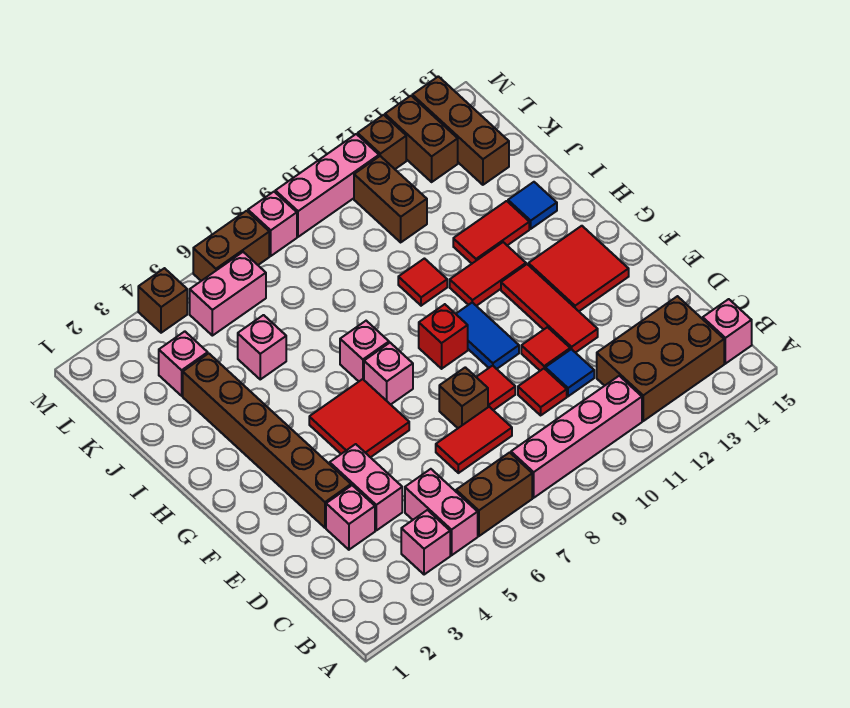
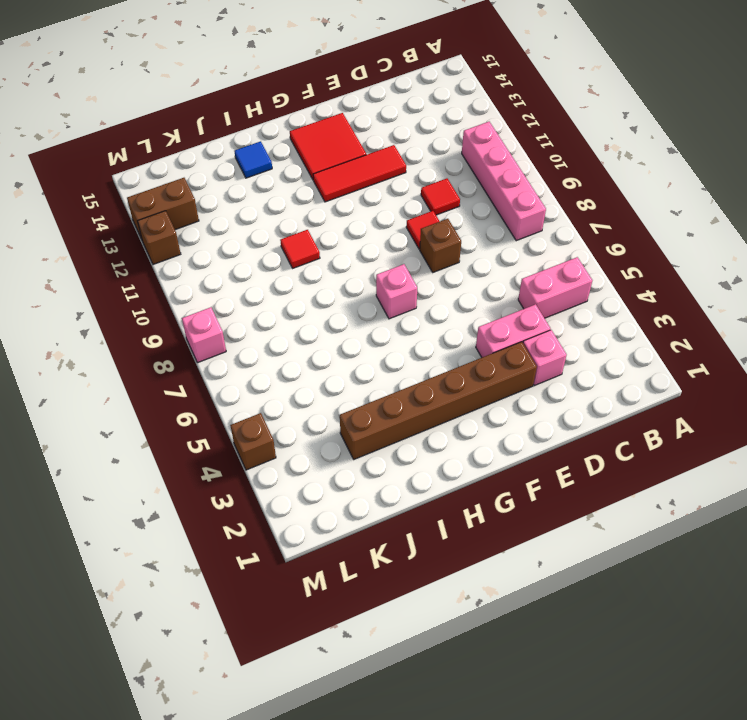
none -> pink brick B4 level 1
none -> brown brick B6:B7 level 1
none -> brown brick B12:C14 level 1
none -> pink brick B15 level 1

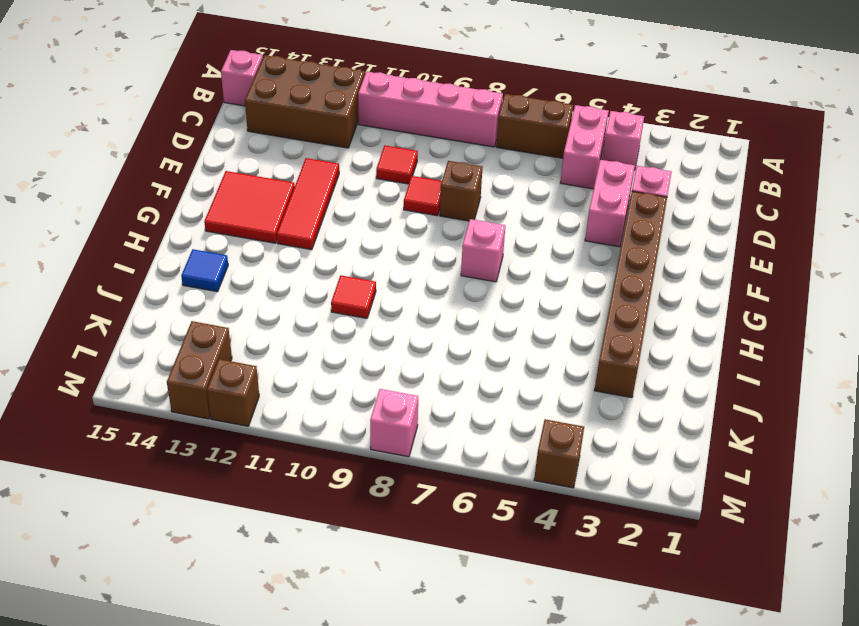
none -> red tile D7:D8 level 1
none -> blue tile D11 level 1
none -> red tile E11 level 1
none -> red tile F5:G6 level 1

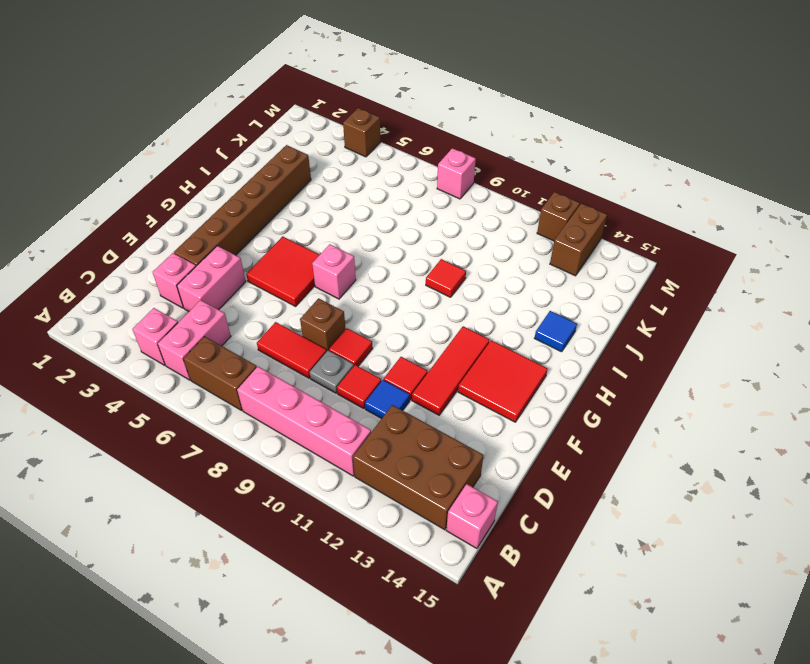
grey plate D9 level 1 -> none
none -> blue tile F10:G10 level 1
none -> red brick G9 level 1
none -> pink brick H7 level 1
none -> red tile H11:H12 level 1

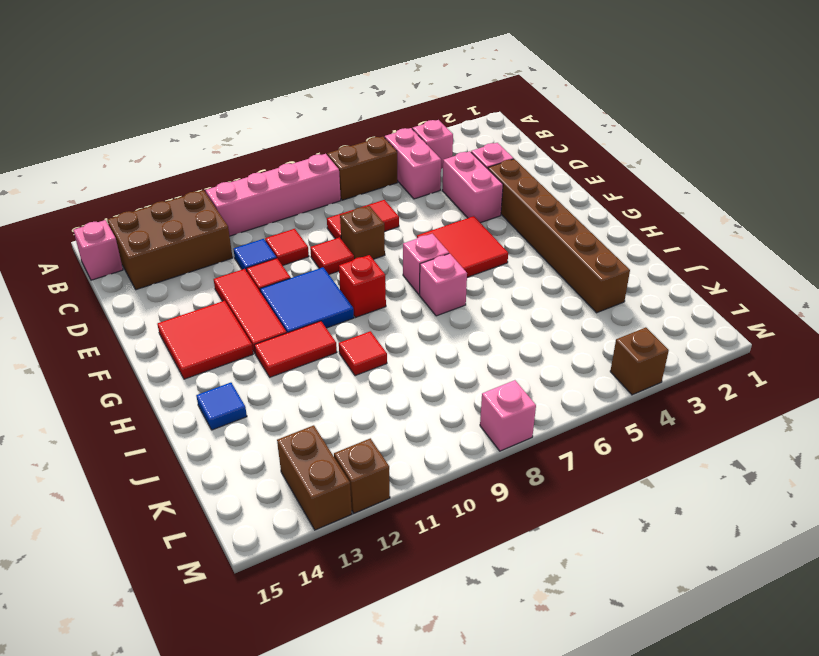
blue tile F10:G11 level 1 -> blue tile F10:G10 level 1
none -> red tile I12:I13 level 1
none -> pink brick J5 level 1
none -> pink brick K3 level 1
none -> brown brick K11:L11 level 1

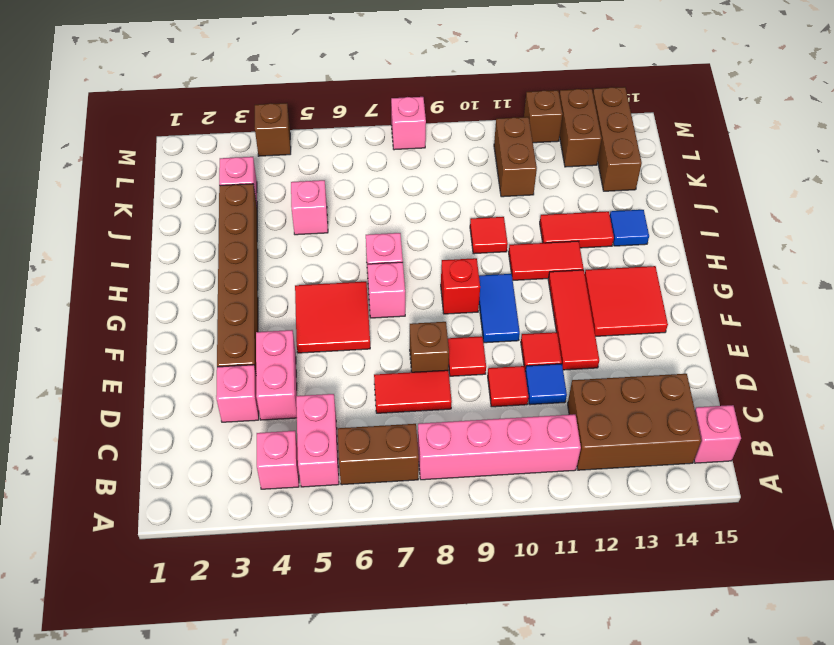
none -> pink brick L5:L6 level 1
none -> brown brick M6:M7 level 1
none -> pink brick M9:M11 level 1

